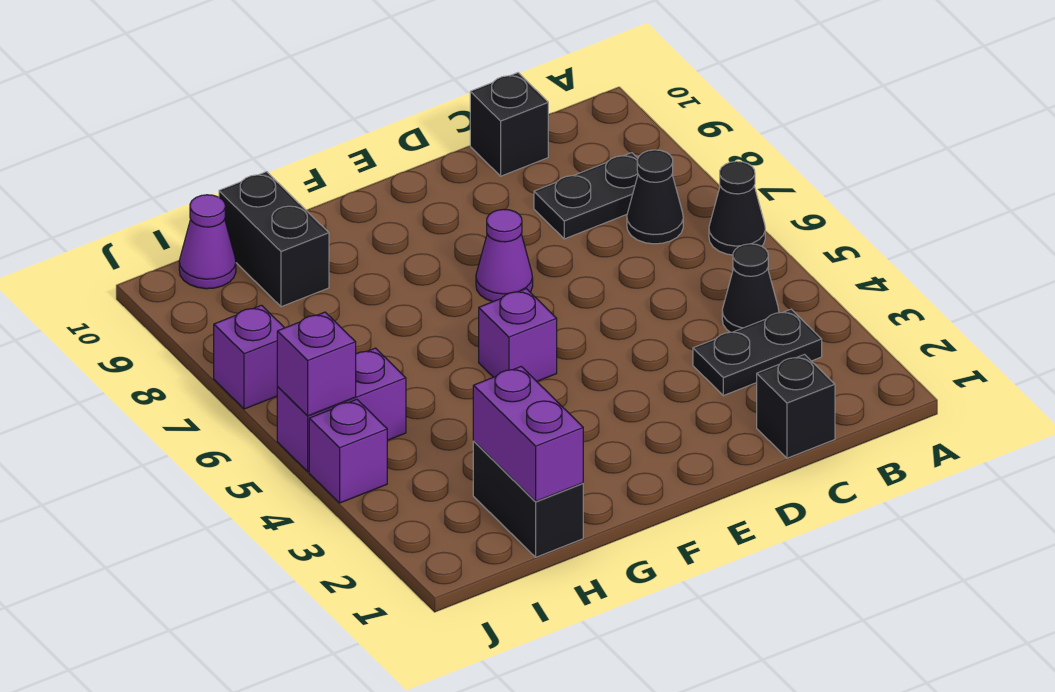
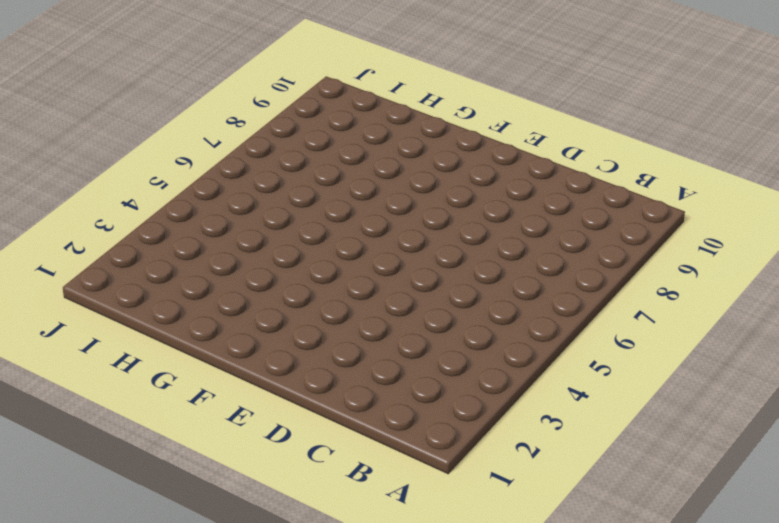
none -> black cone A6 level 1
none -> black plate B3:C3 level 1
none -> black cone B4 level 1

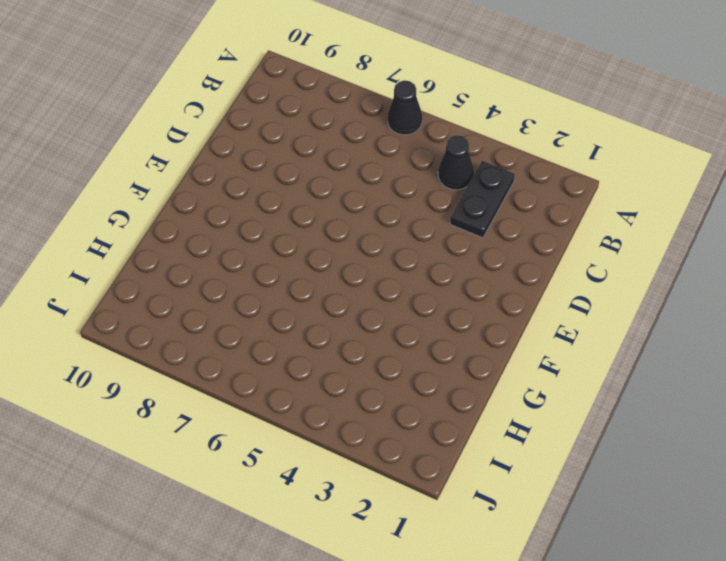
none -> black cone B7 level 1
none -> black plate B8:C8 level 1
none -> black brick C1 level 1

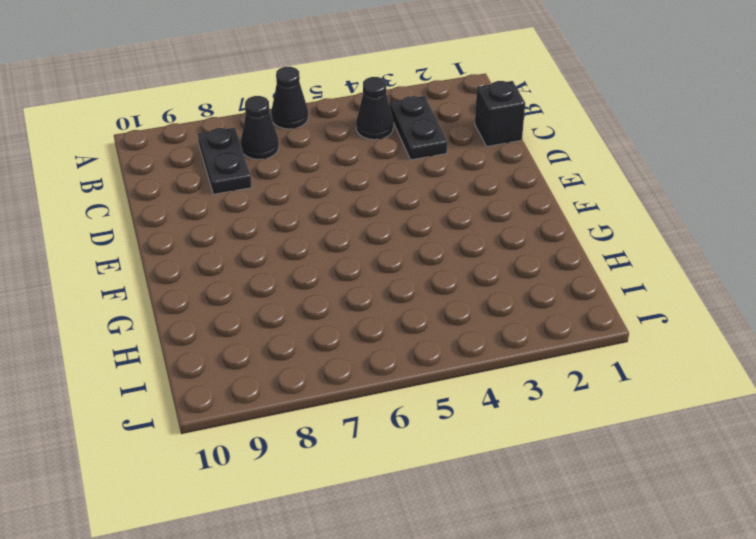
none -> black brick C10 level 1
none -> purple cone E7 level 1
none -> purple brick F5 level 1

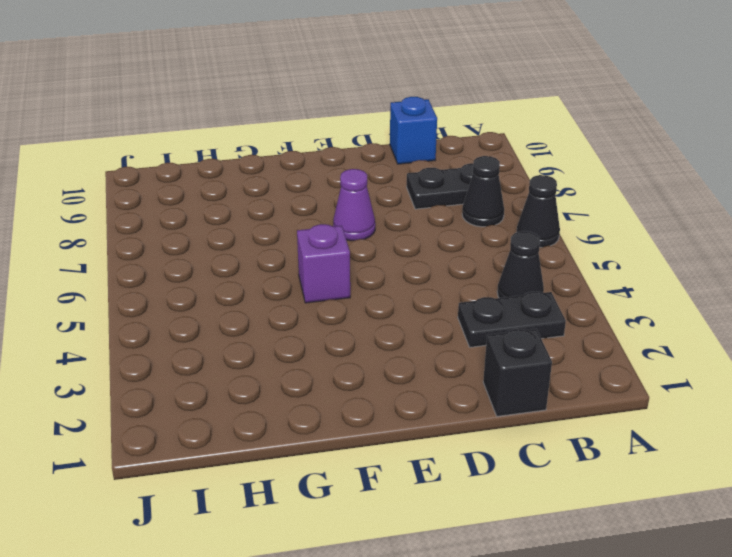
blue brick C10 level 1 -> black brick C10 level 1
none -> black brick H1:H2 level 1
none -> black brick H9:H10 level 1
none -> purple brick I5:J5 level 1

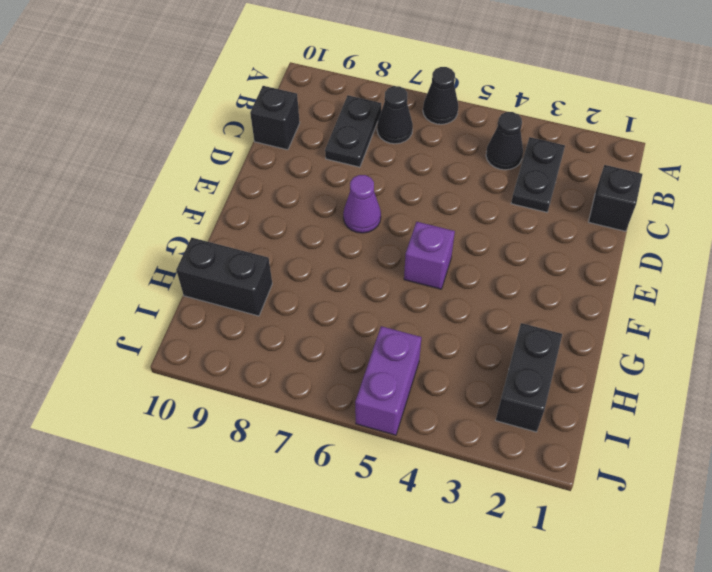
black brick H2:I2 level 1 -> black brick H1:H2 level 1
none -> purple cone I10 level 1
none -> purple brick J4 level 1
none -> purple brick J7 level 1

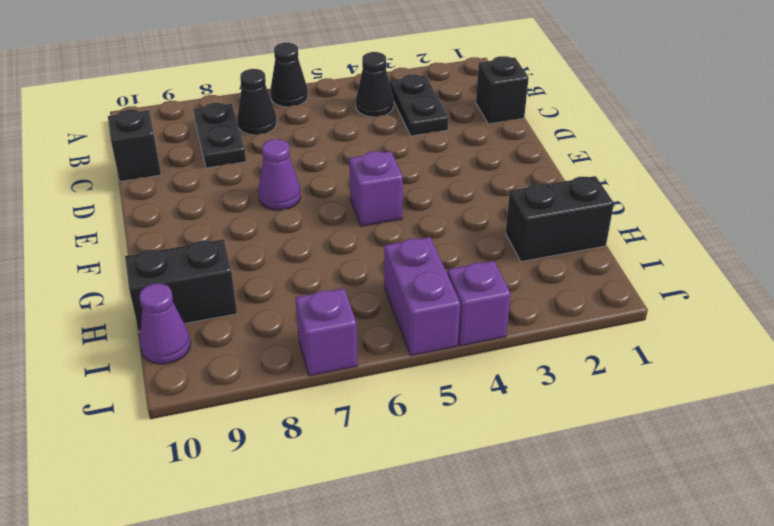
none -> purple brick H1:H2 level 2
none -> purple brick J5 level 2

